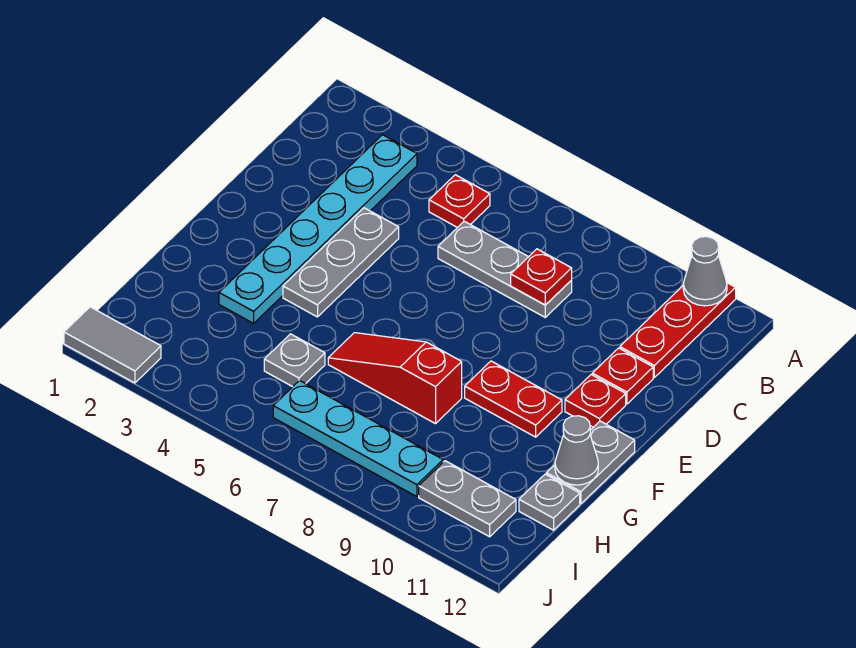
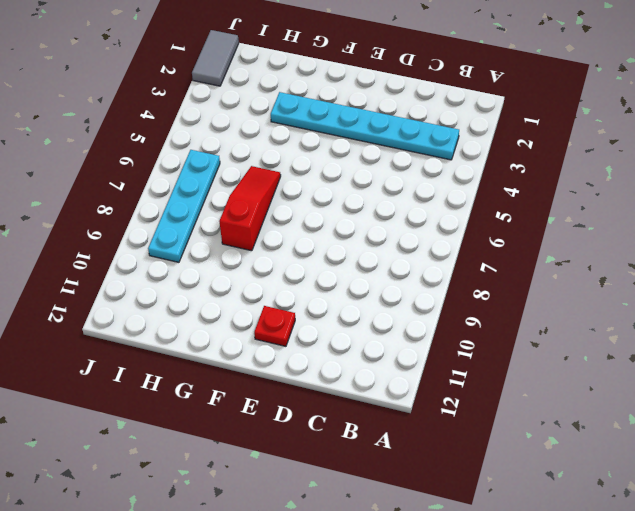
none -> red plate A11:C11 level 1
none -> red plate B5 level 1
none -> grey plate C6:C8 level 1

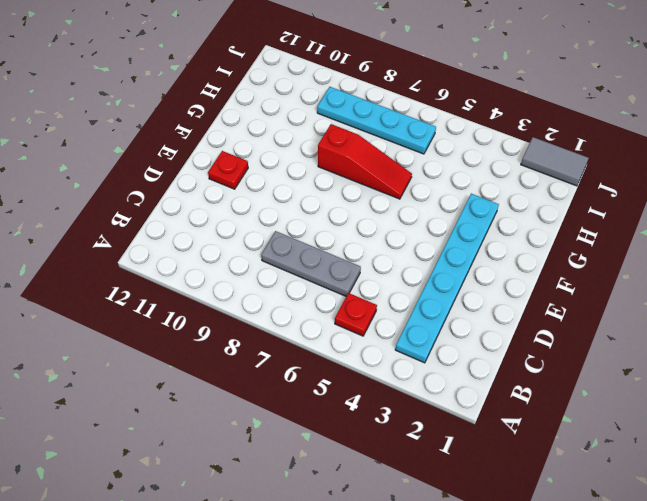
none -> red plate A11:C11 level 1
none -> grey plate D4:F4 level 1
none -> red plate D11 level 1

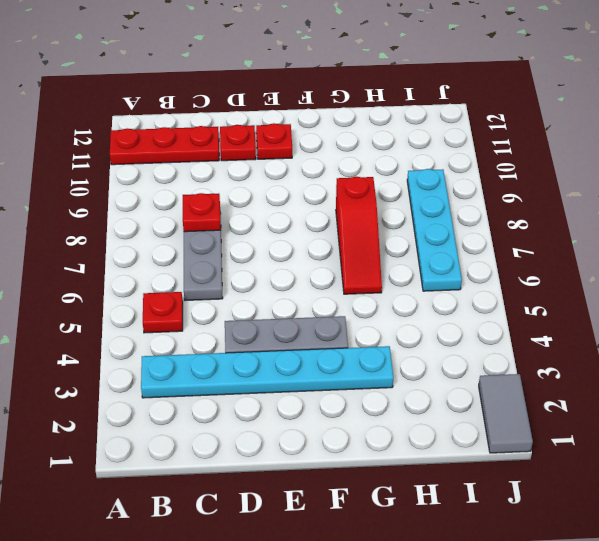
none -> red plate F9:F10 level 1
none -> grey plate F12:G12 level 1
none -> grey plate H5 level 1

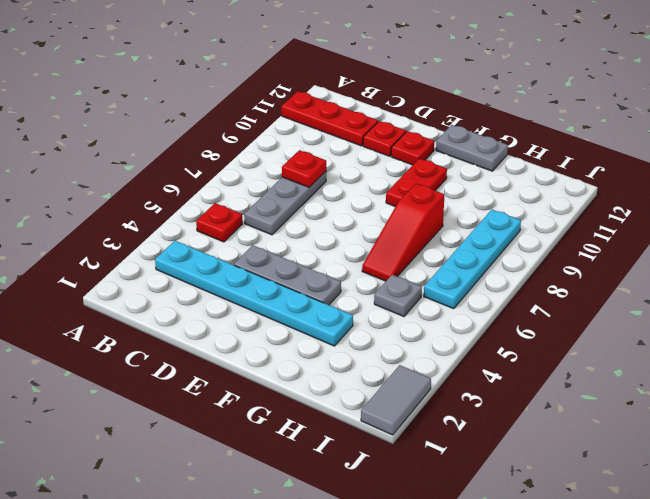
none -> grey plate H12 level 1
none -> grey plate I10:I11 level 1
none -> grey cone A11 level 2

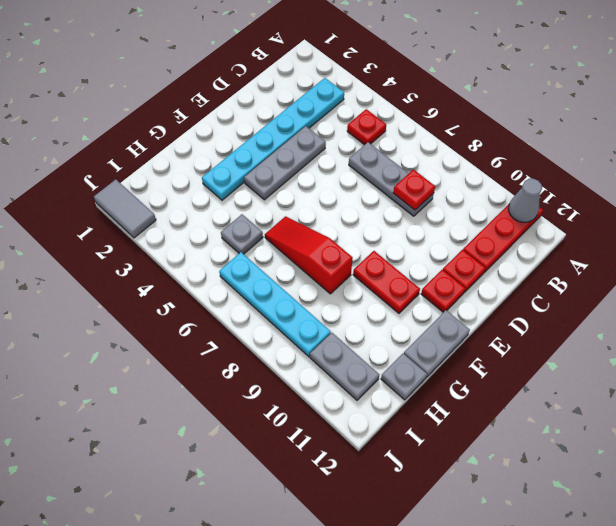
none -> grey cone G12 level 2

